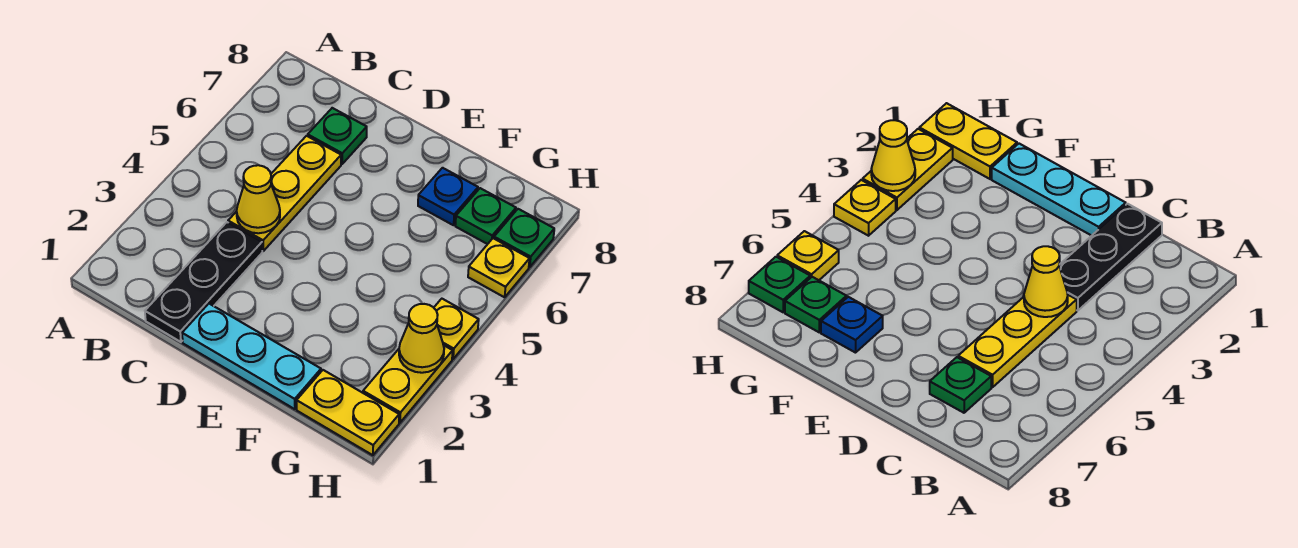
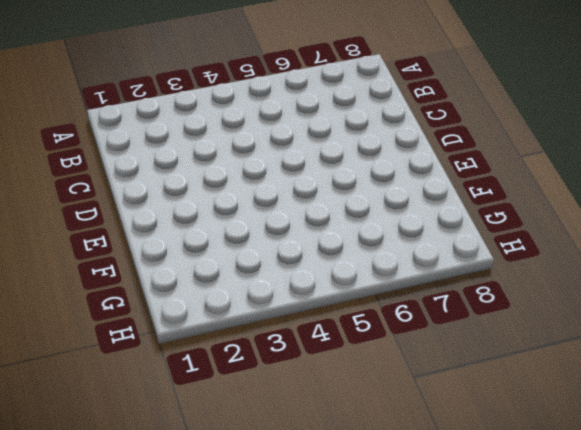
none -> black plate C1:C3 level 1
none -> yellow plate C4:C6 level 1
none -> green plate C7 level 1

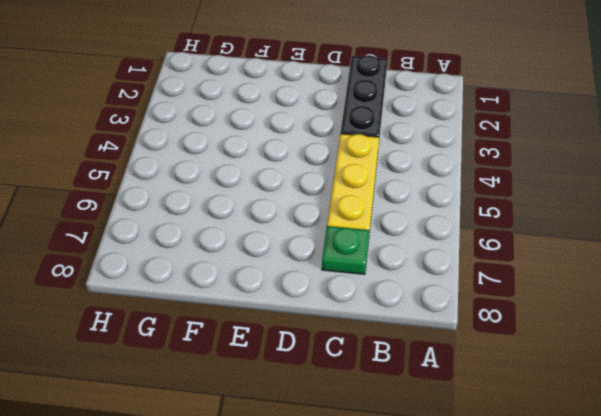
none -> cyan plate D1:F1 level 1
none -> blue plate F7 level 1
none -> yellow plate G1:H1 level 1

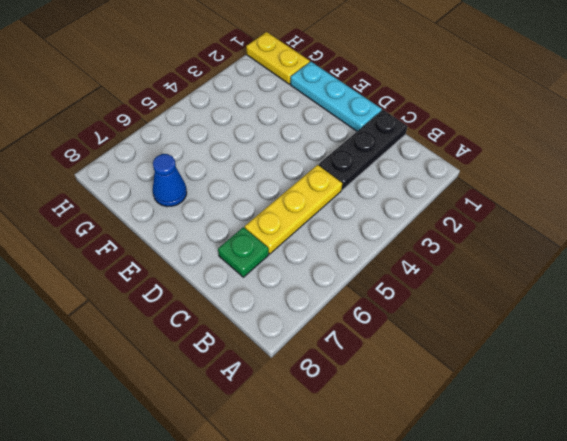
blue cone F7 level 1 -> blue plate F7 level 1
none -> green plate G7 level 1
none -> yellow plate H2:H3 level 1
none -> yellow plate H4 level 1

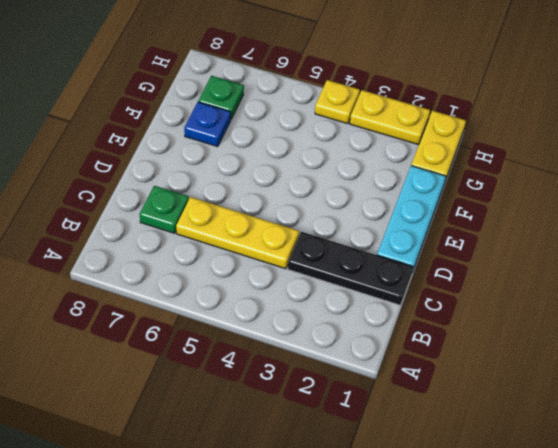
none -> yellow plate H6 level 1
none -> green plate H7 level 1
none -> yellow cone C4 level 2

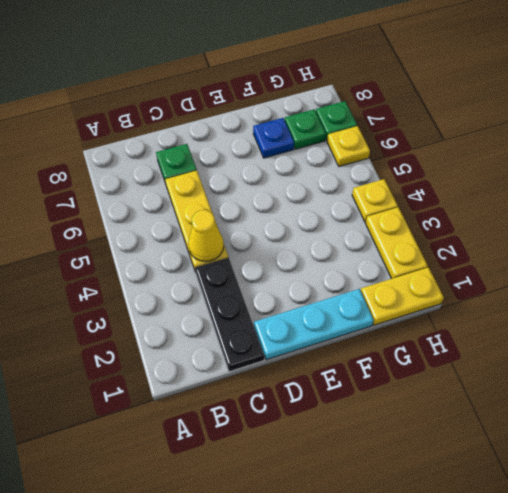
none -> yellow cone H3 level 2

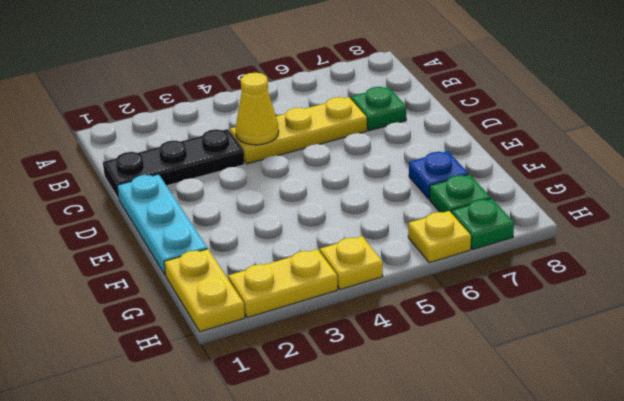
none -> yellow cone H3 level 2

